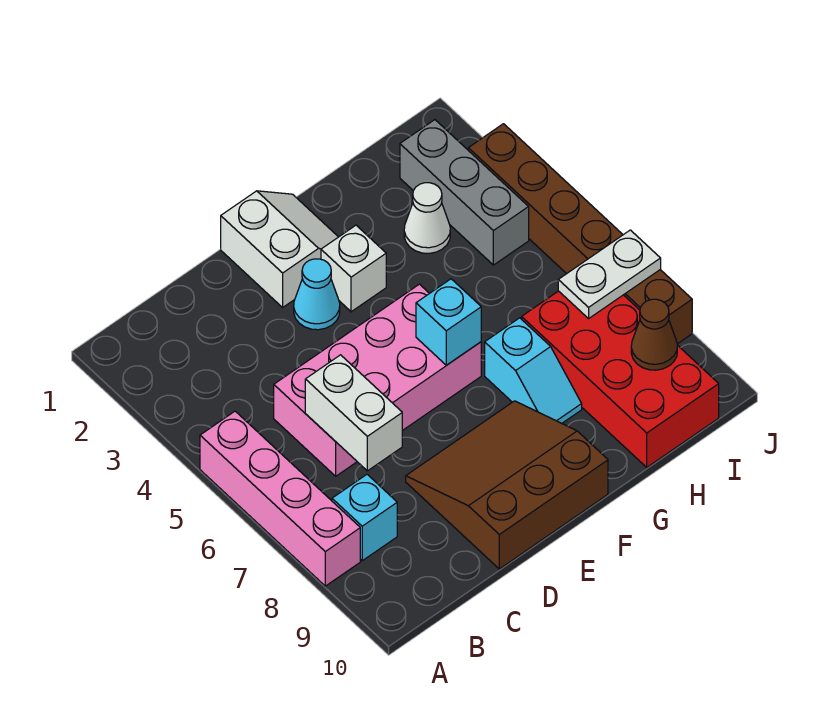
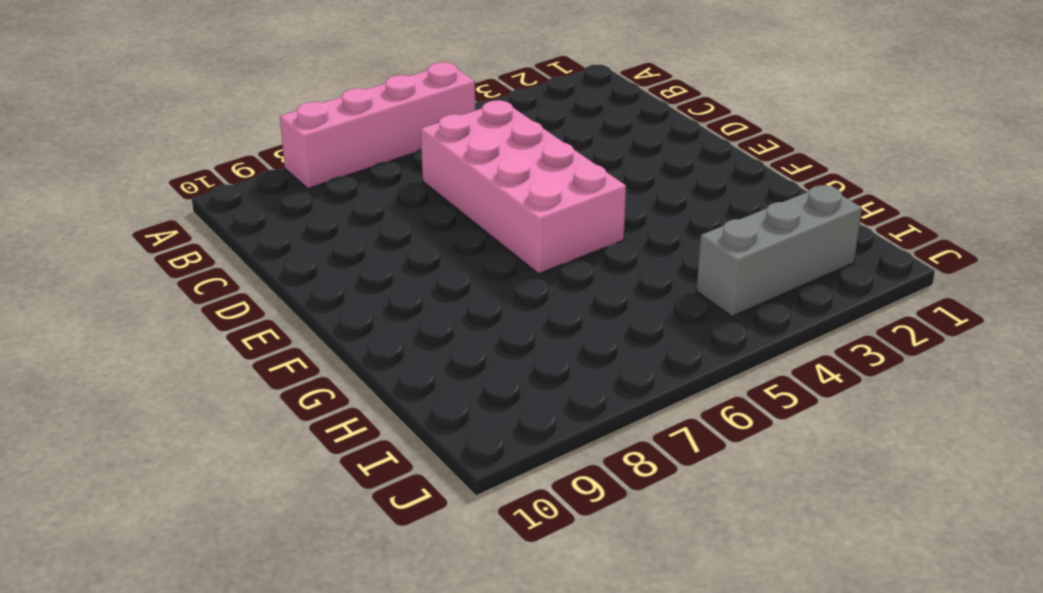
none -> cyan brick B8 level 1
none -> brown slope D8:F10 level 1 top 10
none -> white slope E1:F2 level 1 top E

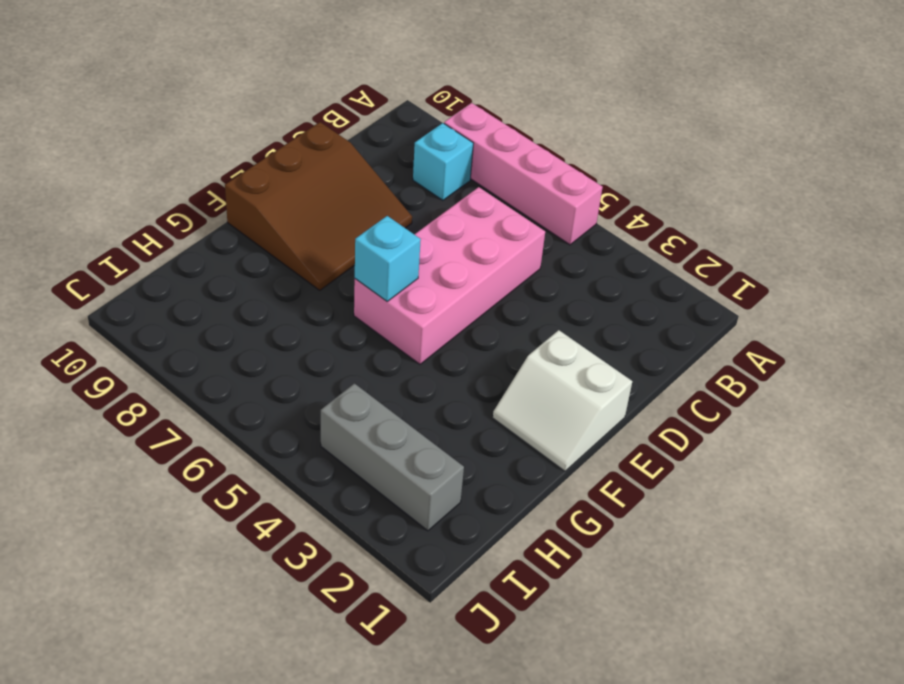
none -> cyan cone E3 level 1
none -> white brick F3 level 1
none -> cyan slope G7:G8 level 1 top 7

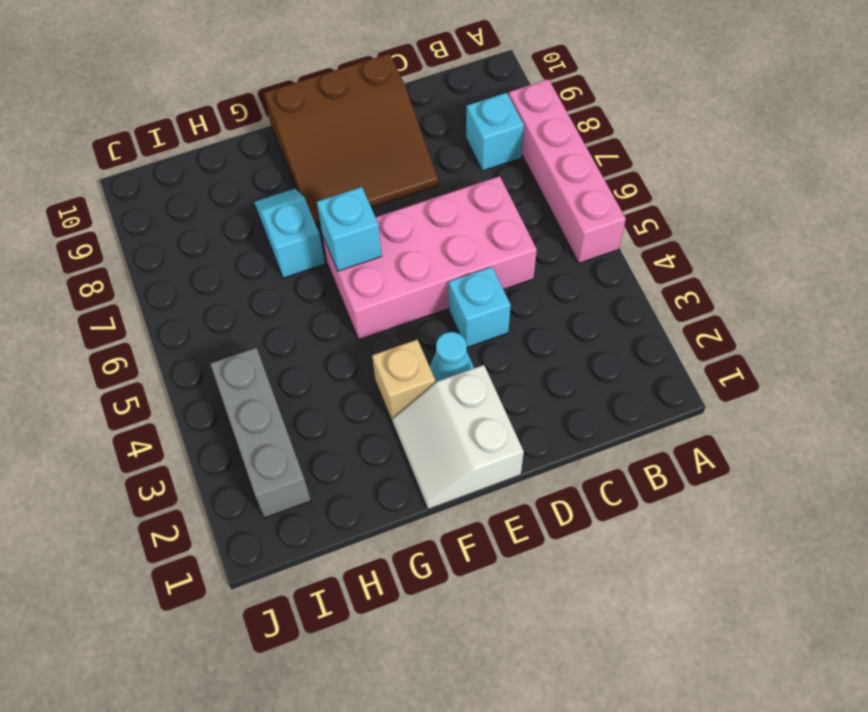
cyan brick D4 level 1 -> none
tan brick F3 level 1 -> white brick F3 level 1
none -> white cone H3 level 1
none -> red brick H7:I10 level 1
none -> brown brick J3:J8 level 1

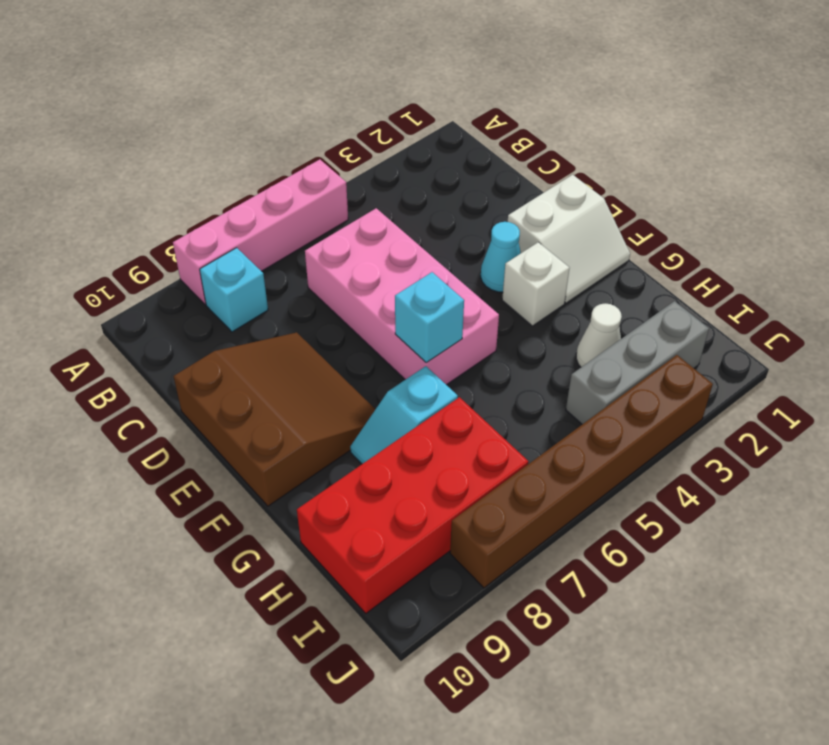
none -> white brick C6:C7 level 2
none -> white plate I7:J7 level 2
none -> brown cone I9 level 2

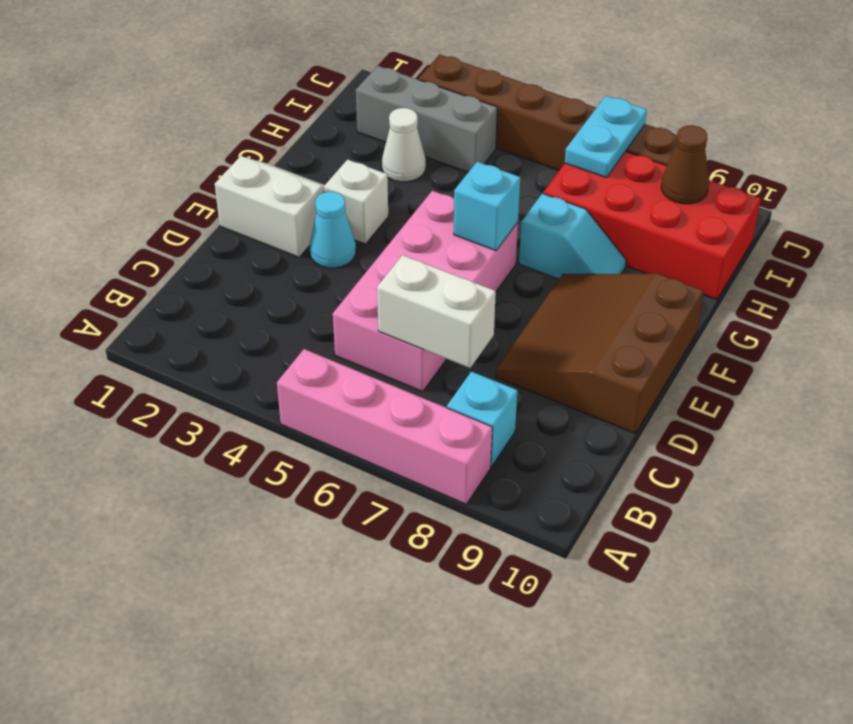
cyan plate I7:J7 level 2 -> white plate I7:J7 level 2

